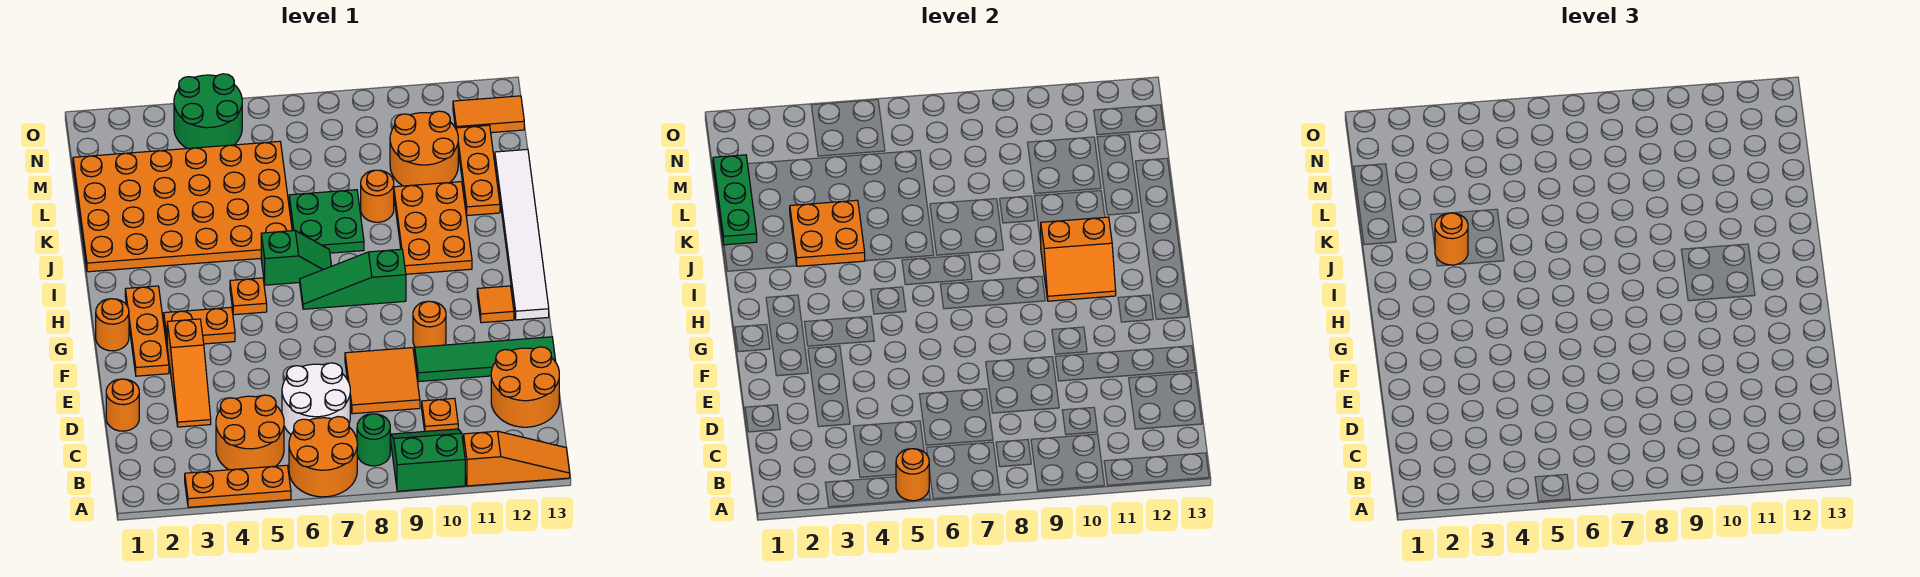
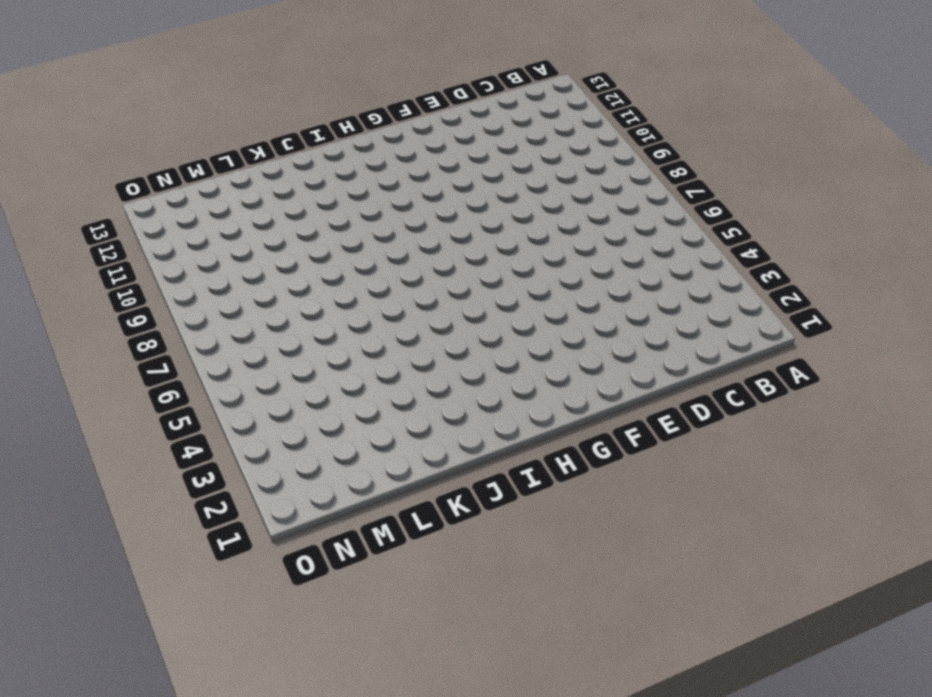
none -> orange plate A3:A5 level 1
none -> orange round brick A6:B7 level 1
none -> green slope A9:B10 level 1 top A
none -> orange slope A11:A13 level 1 top 11

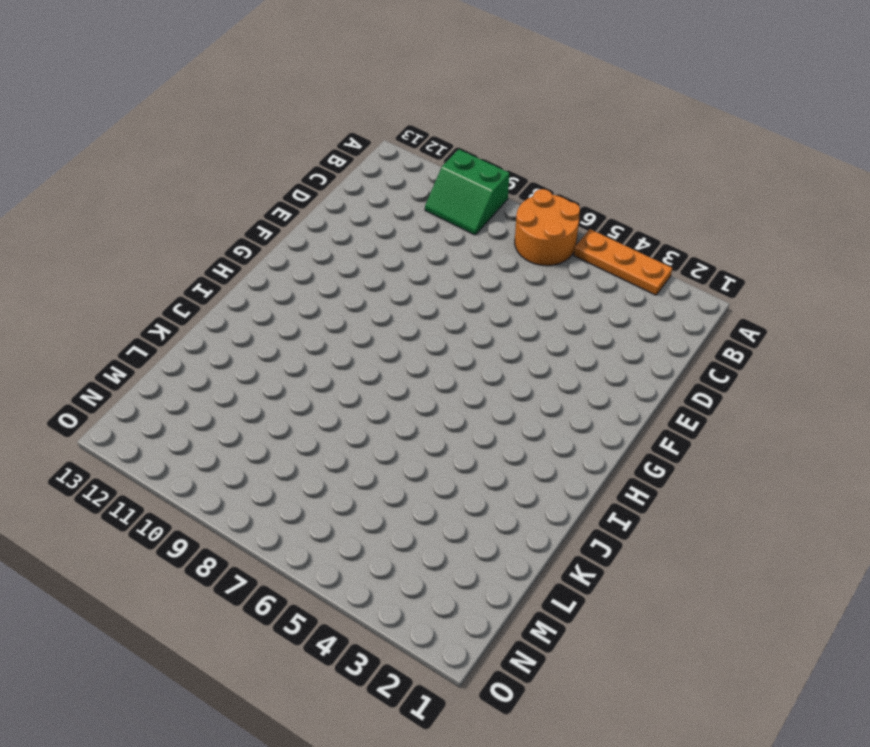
none -> orange slope A11:A13 level 1 top 11
none -> orange round brick B4:C5 level 1
none -> green round brick B8 level 1
none -> white round brick C6:D7 level 1

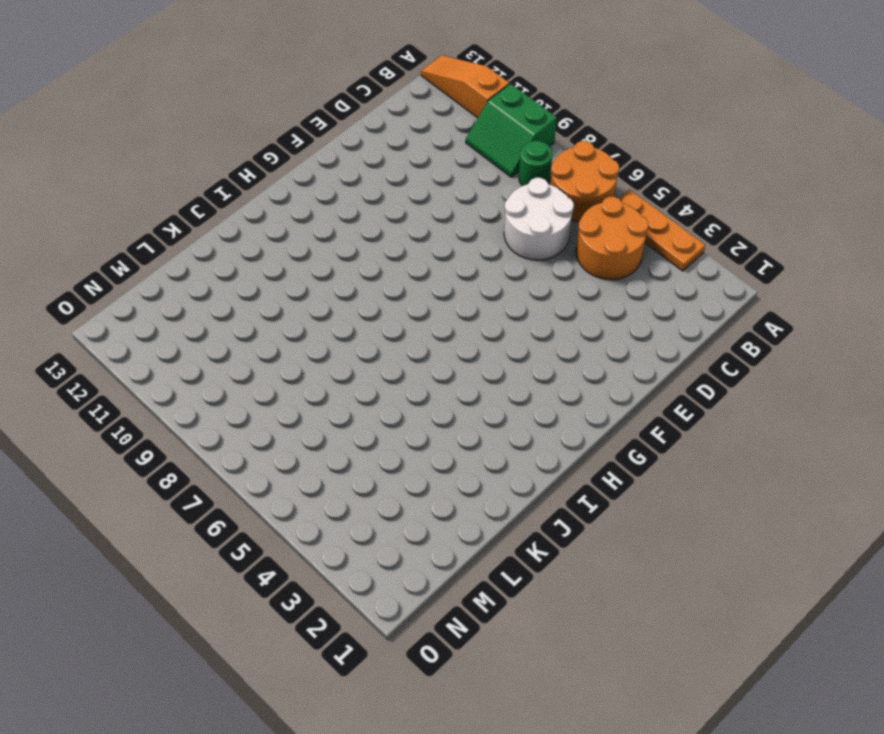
none -> orange plate C10 level 1
none -> orange round brick C12:D13 level 1
none -> orange round brick D1 level 1
none -> orange slope D3:F3 level 1 top F

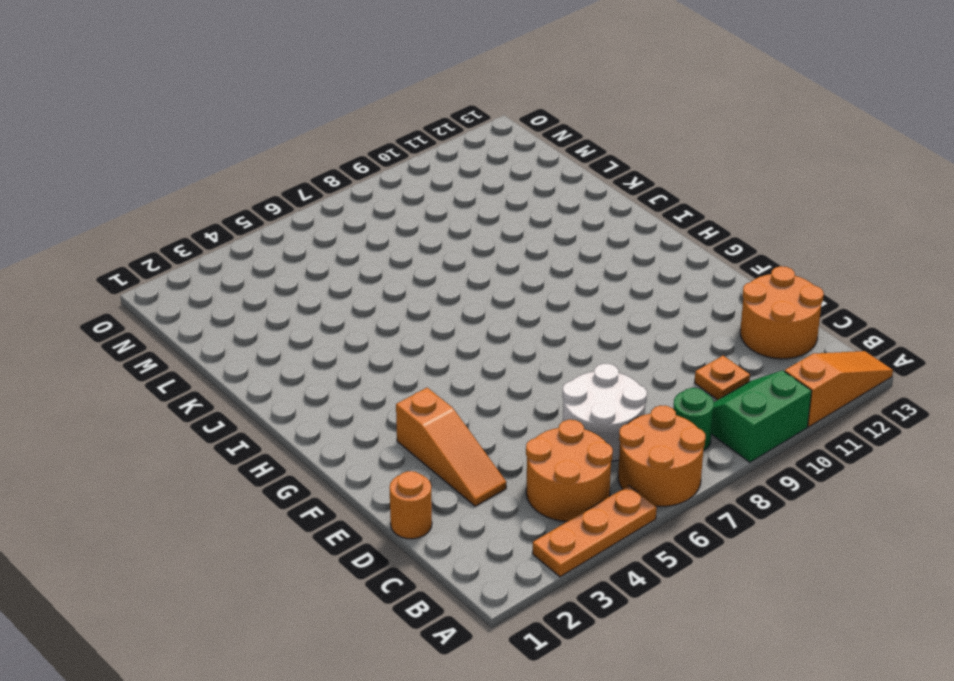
none -> orange tile D8:E9 level 1
none -> green tile E10:E13 level 1
none -> orange plate F2:H2 level 1
none -> orange round brick F10 level 1

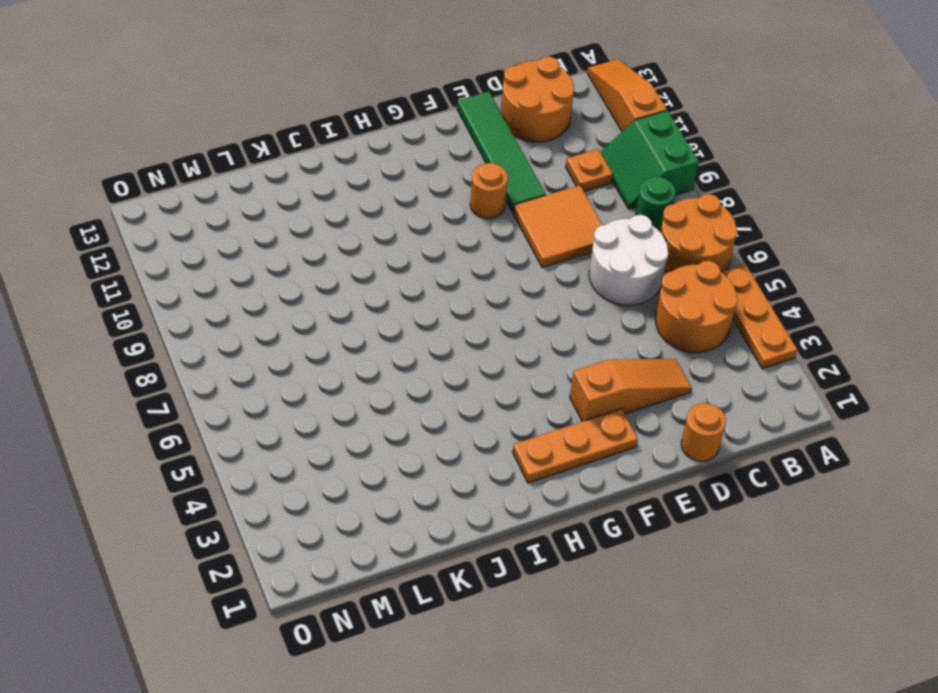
none -> orange round brick G1 level 1
none -> orange plate G3:G4 level 1
none -> orange tile G12 level 1
none -> white tile G13:L13 level 1

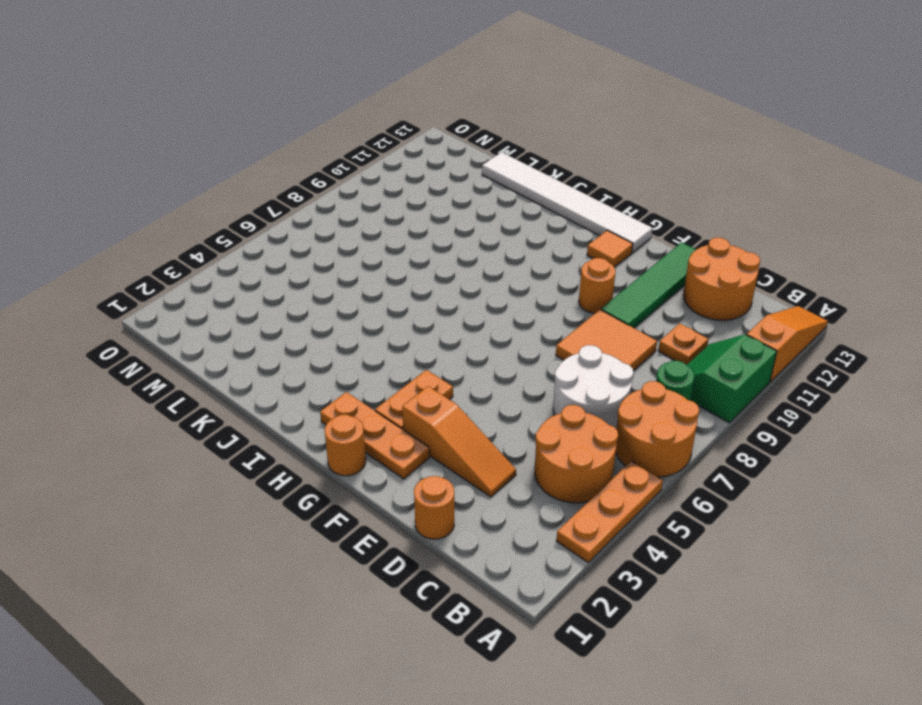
none -> orange plate H5 level 1
none -> green slope H7:H9 level 1 top 9
none -> green slope I6:I7 level 1 top 6
none -> orange plate I10:K11 level 1

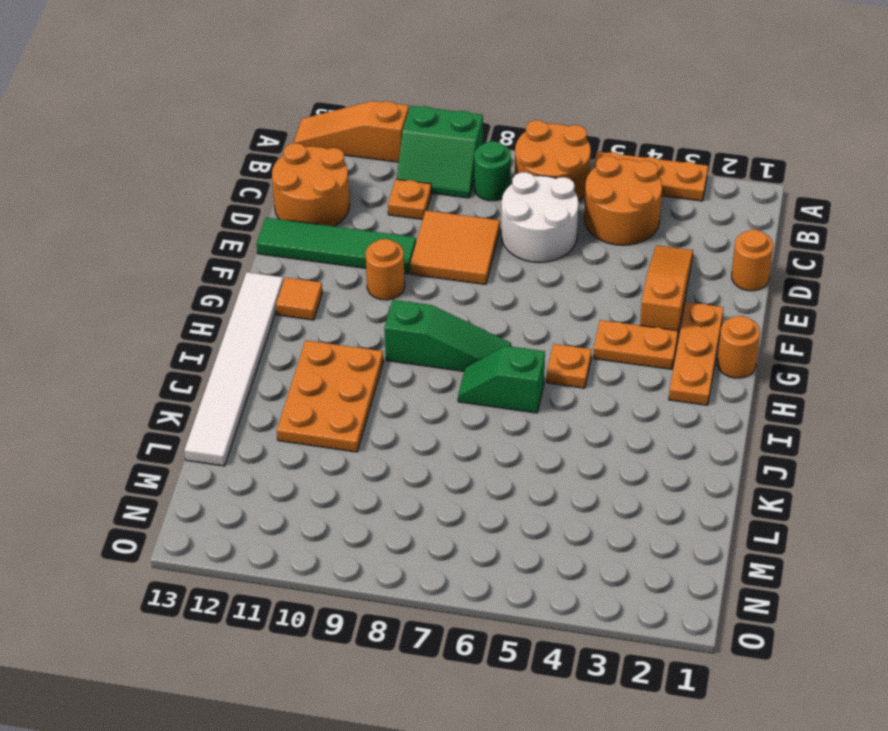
none -> orange plate J1:M6 level 1
none -> green plate J7:K8 level 1
none -> orange round brick K9 level 1
none -> orange plate K12:M12 level 1

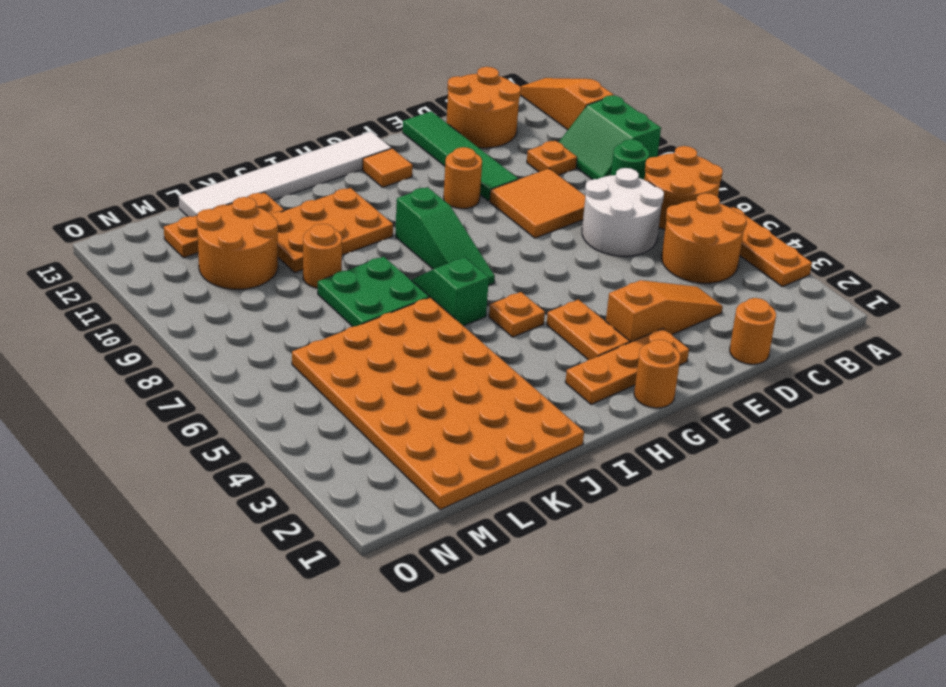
none -> green round brick N4:O5 level 1
none -> orange tile N12:N13 level 1
none -> orange round brick A5 level 2
none -> orange slope H10:I11 level 2 top I

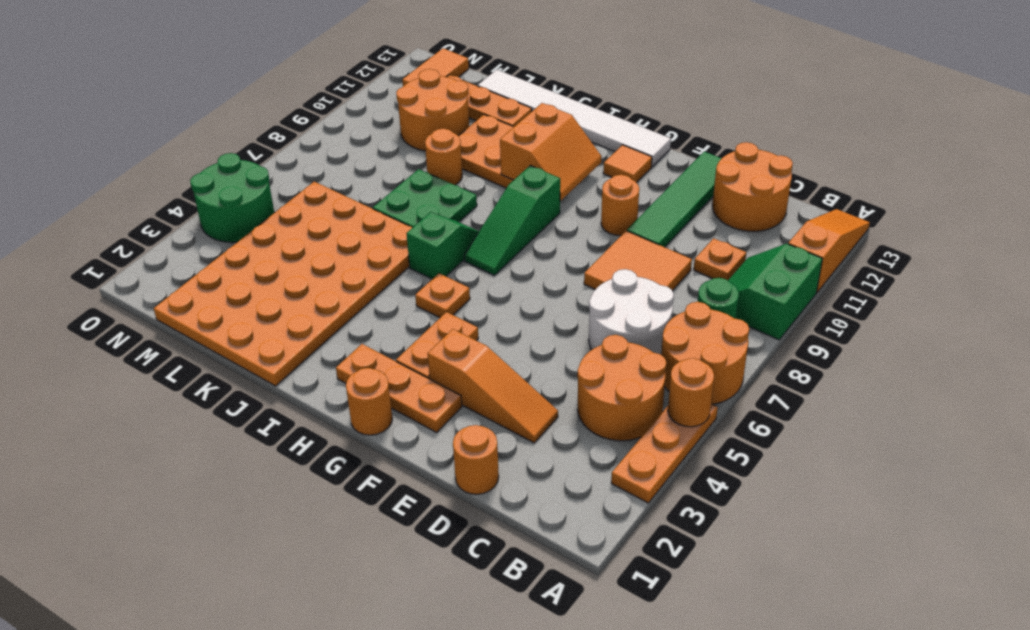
none -> orange plate J3:K4 level 2
none -> green plate K1:M1 level 2
none -> orange round brick J3 level 3

